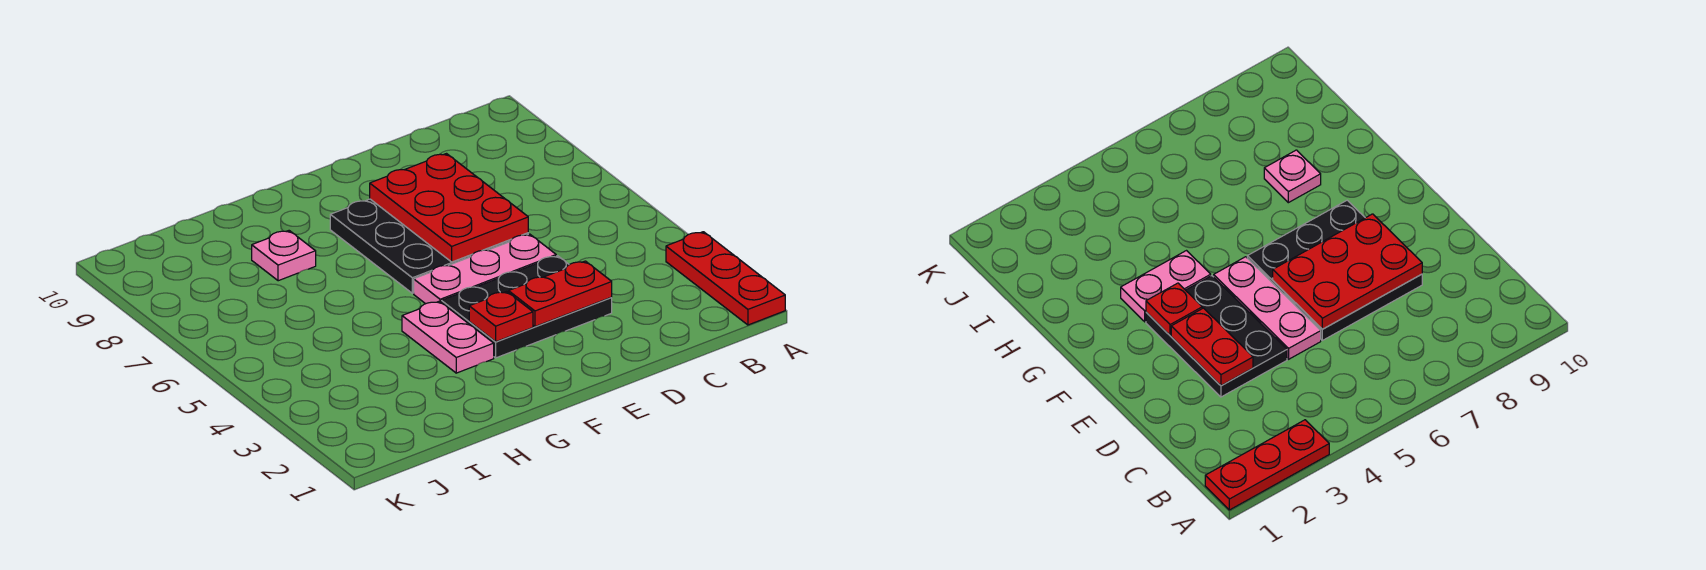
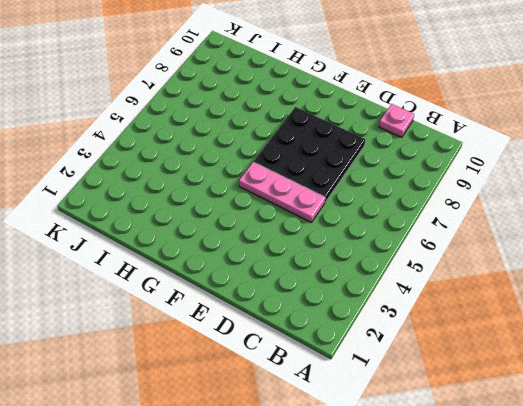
pink plate C10 level 1 -> pink plate H8 level 1
none -> red plate A1:A3 level 1
none -> black plate D3:F4 level 1

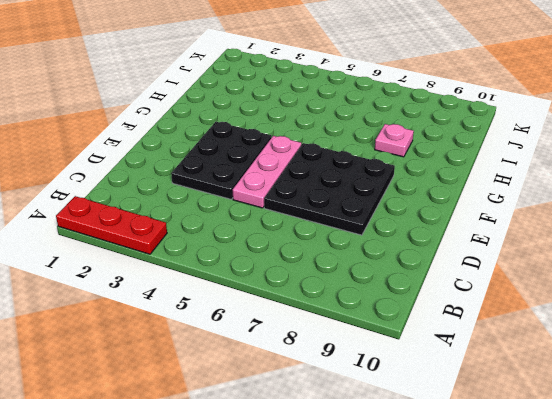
none -> pink plate G3:G4 level 1
none -> red plate D3:E3 level 2

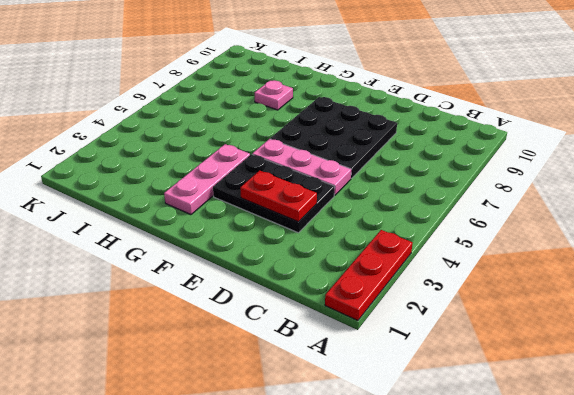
pink plate G2:G4 level 1 -> pink plate G3:G4 level 1
none -> red plate D6:E8 level 2
none -> red plate F3 level 2

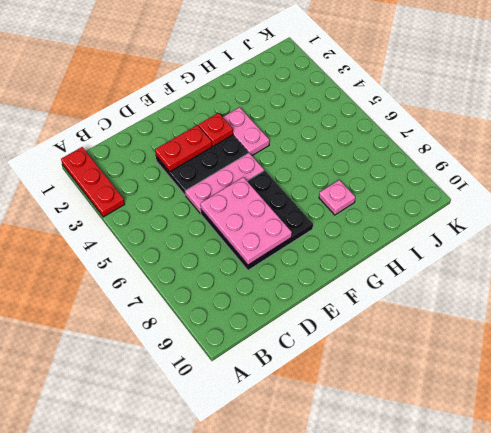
pink plate D6:E8 level 2 -> red plate D6:E8 level 2

